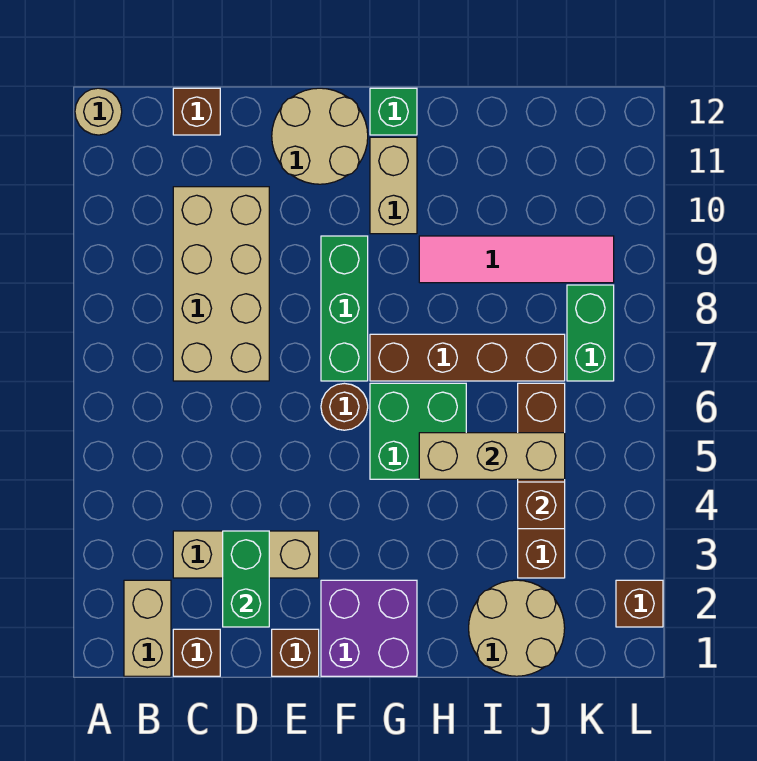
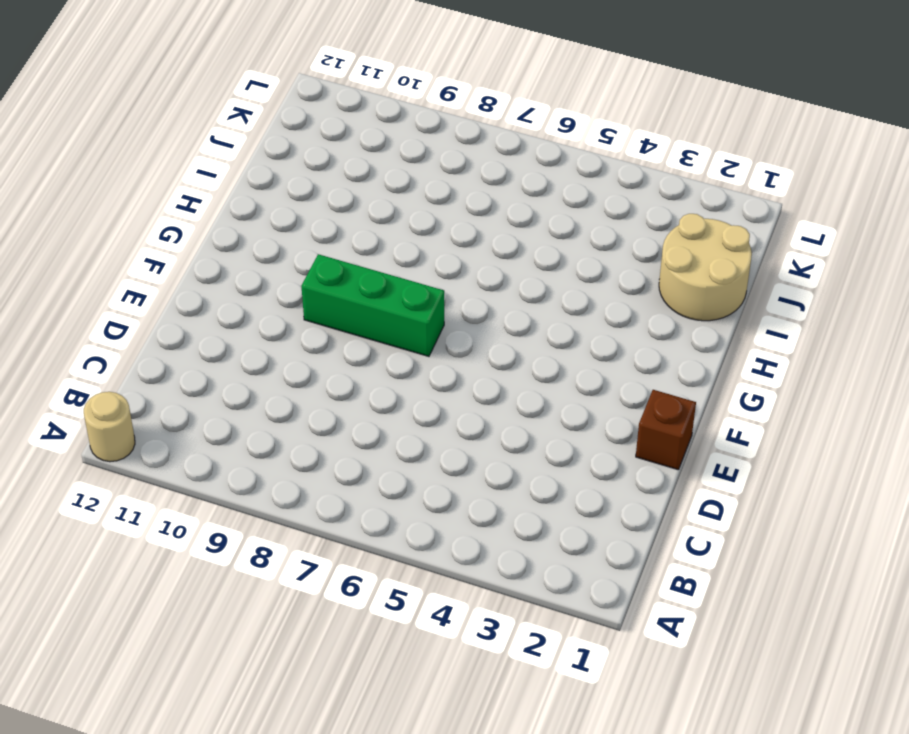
none -> tan brick B1:B2 level 1
none -> brown brick C1 level 1
none -> tan brick C3:E3 level 1

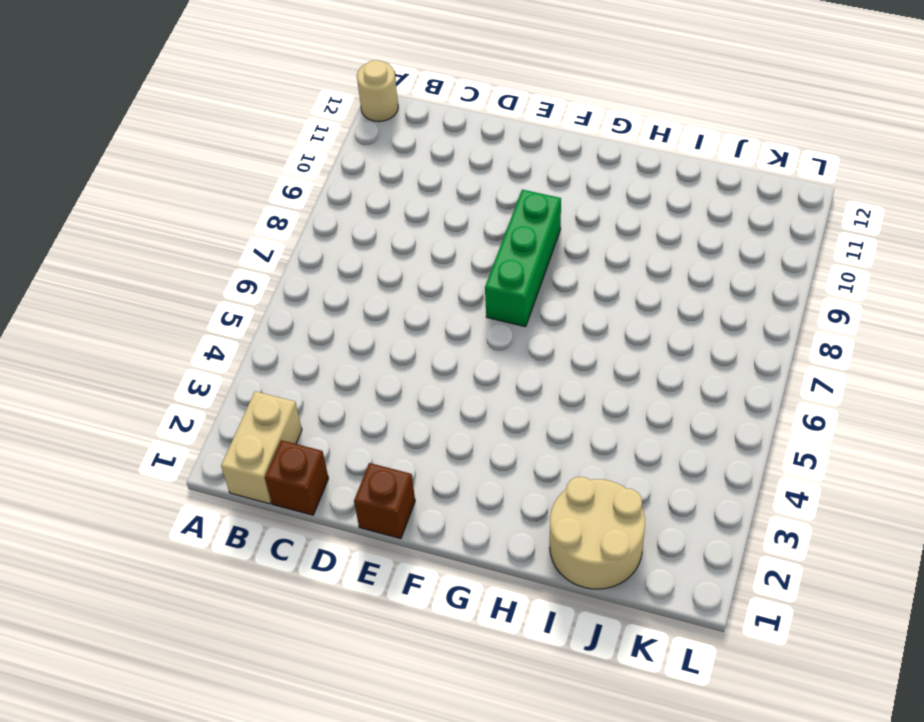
none -> tan brick C3:E3 level 1
none -> tan brick C7:D10 level 1
none -> brown brick C12 level 1

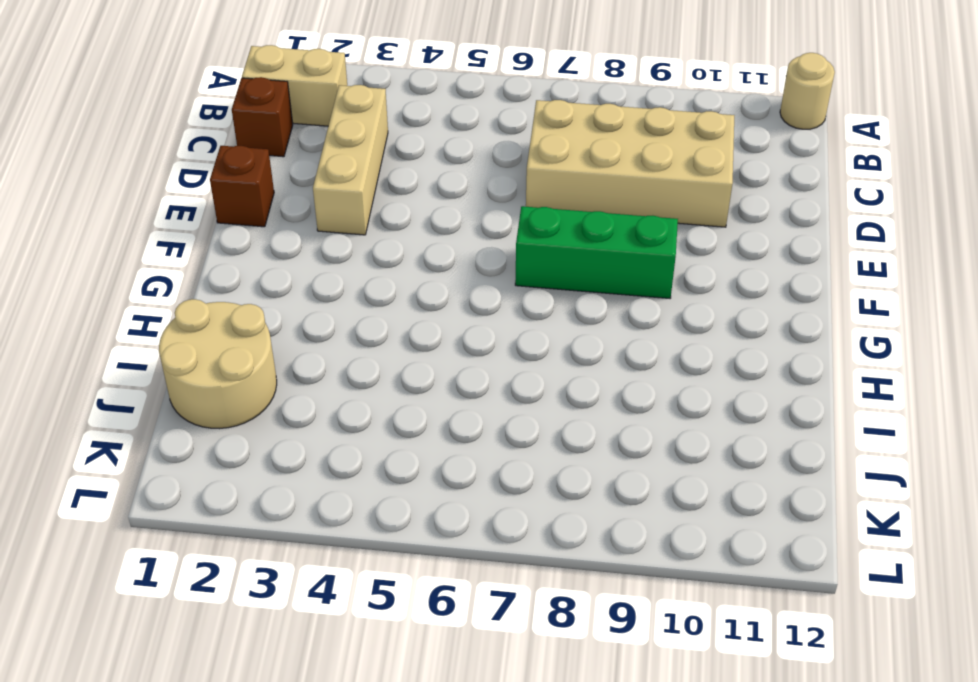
none -> brown brick C12 level 1
none -> tan round brick E11:F12 level 1
none -> purple brick F1:G2 level 1

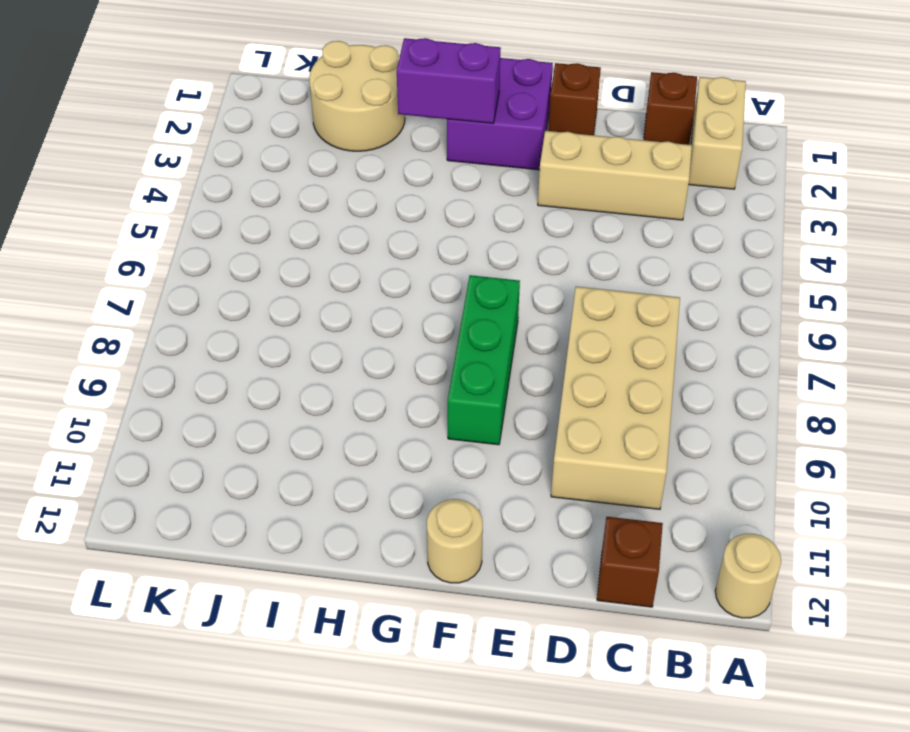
tan round brick F12 level 1 -> tan round brick E11:F12 level 1
purple brick G2:H2 level 2 -> none
none -> brown round brick F6 level 1
none -> green brick G5:H6 level 1
none -> brown brick G7:J7 level 1

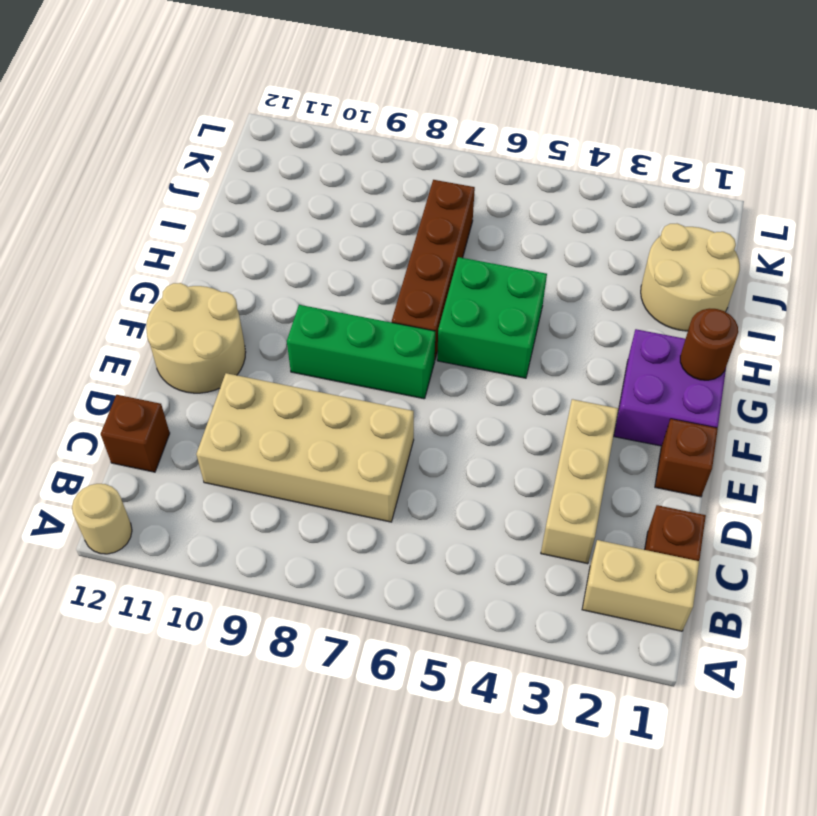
brown round brick G1 level 2 -> brown round brick F6 level 1
none -> tan brick G10:G11 level 1
none -> green brick G12 level 1
none -> pink tile H9:K9 level 1

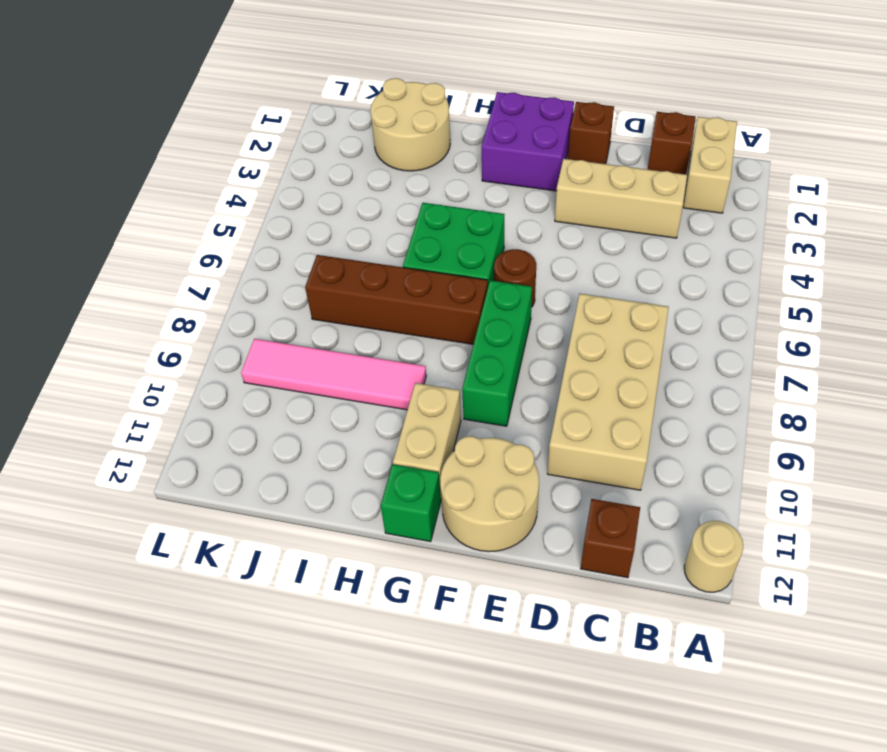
none -> brown brick J3:J6 level 1
none -> green brick K7:K8 level 1
none -> brown brick L2 level 1

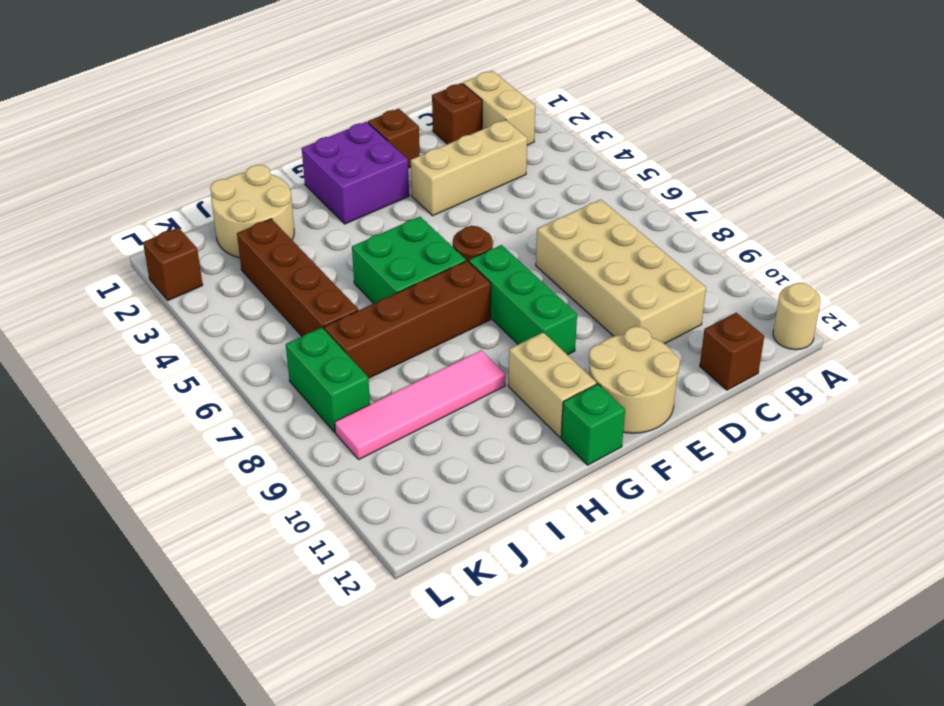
none -> green brick D2:D3 level 2
none -> tan brick H5:J5 level 2
none -> brown brick J4 level 2

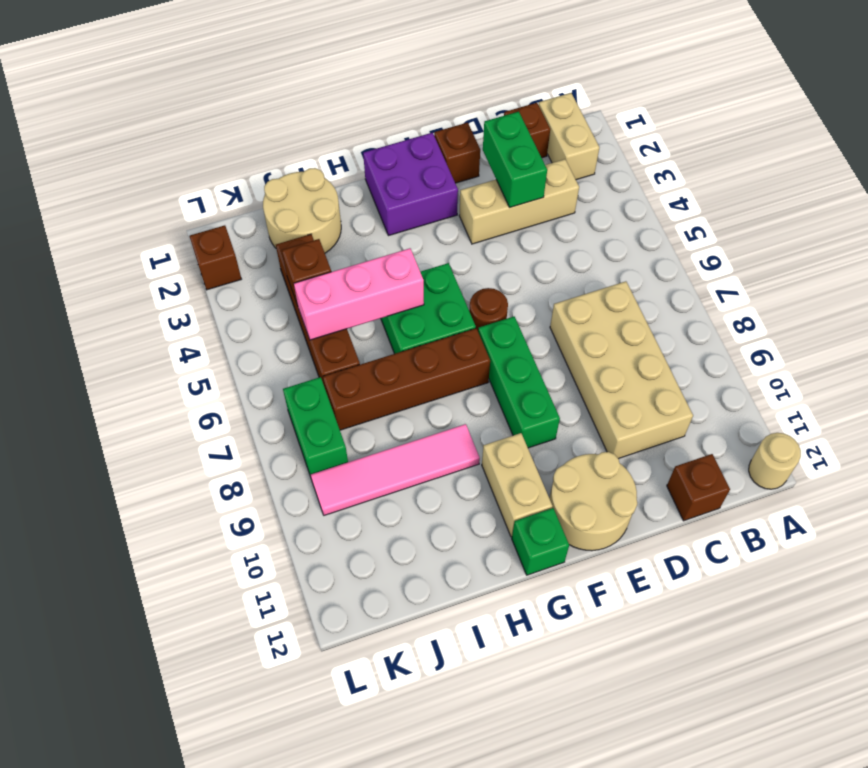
pink brick H5:J5 level 2 -> tan brick H5:J5 level 2

